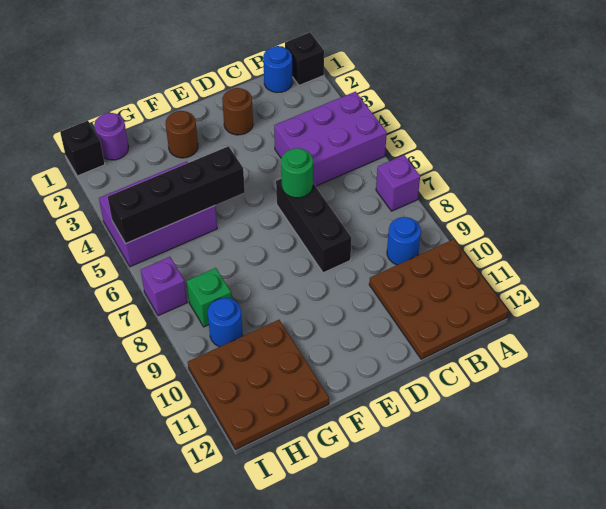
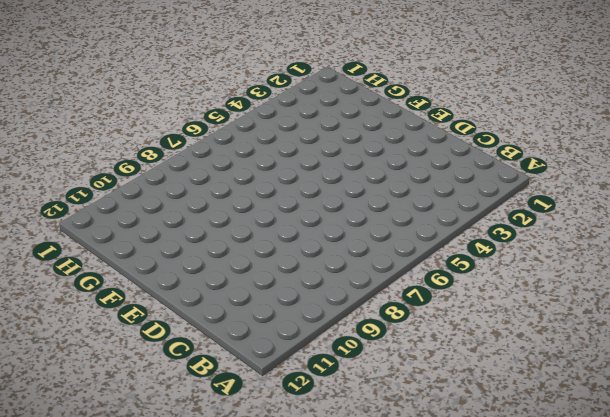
none -> black brick A1 level 1
none -> purple brick A4:C5 level 1
none -> purple brick A7 level 1

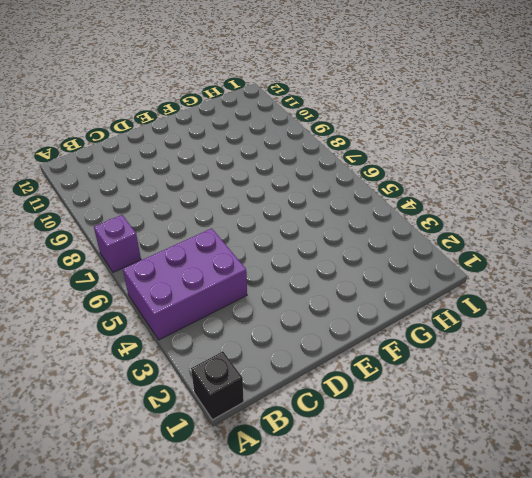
none -> brown plate A10:C12 level 1
none -> blue round brick B1 level 1
none -> blue round brick B9 level 1

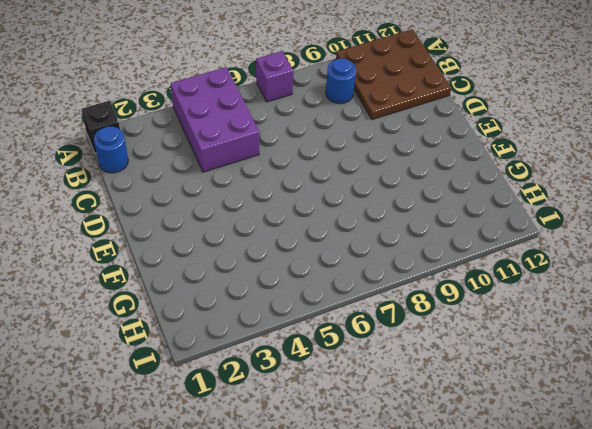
none -> brown round brick D2 level 1
none -> black brick D6:D8 level 1
none -> brown round brick F2 level 1

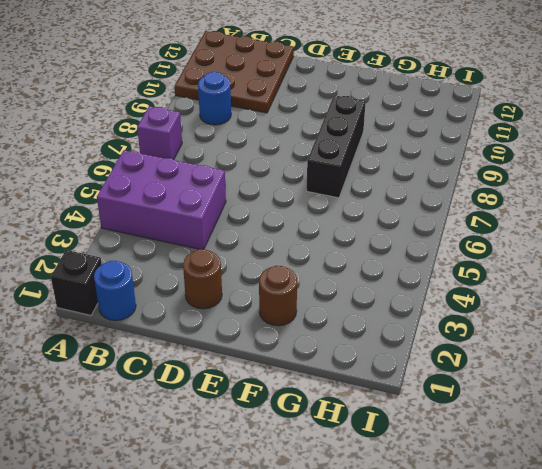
black brick F7:F9 level 1 -> black brick D6:D8 level 1
none -> purple brick G4:I5 level 1
none -> brown plate G10:I12 level 1
none -> purple round brick H1 level 1

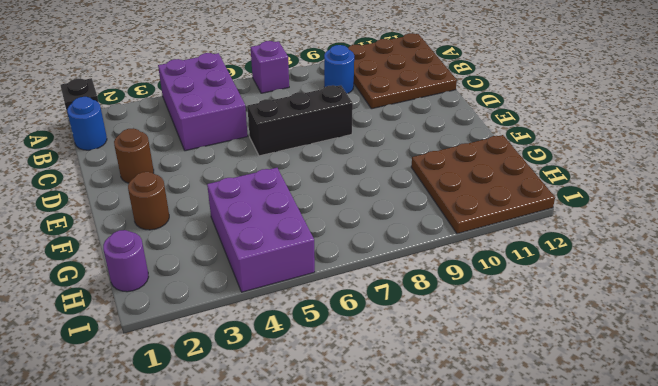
none -> green brick H8 level 1
none -> blue round brick H9 level 1
none -> black brick I1 level 1

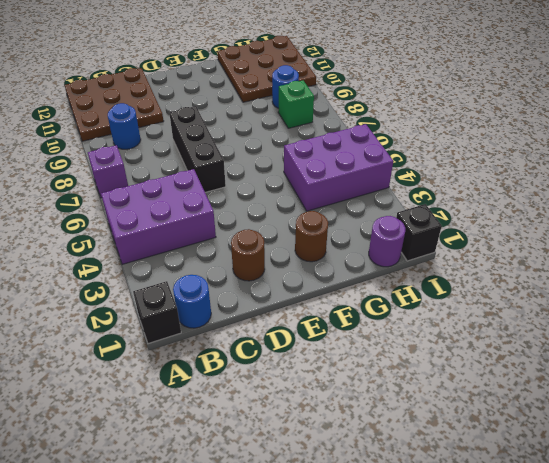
none -> purple brick I7 level 1
none -> green round brick D6 level 2
none -> black brick F5:I5 level 2

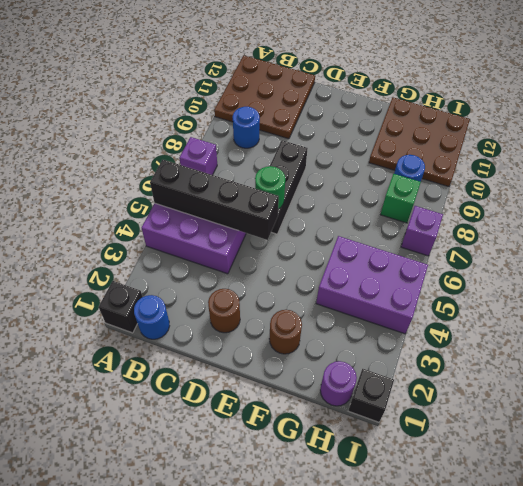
black brick A5:D5 level 2 -> black brick F5:I5 level 2

